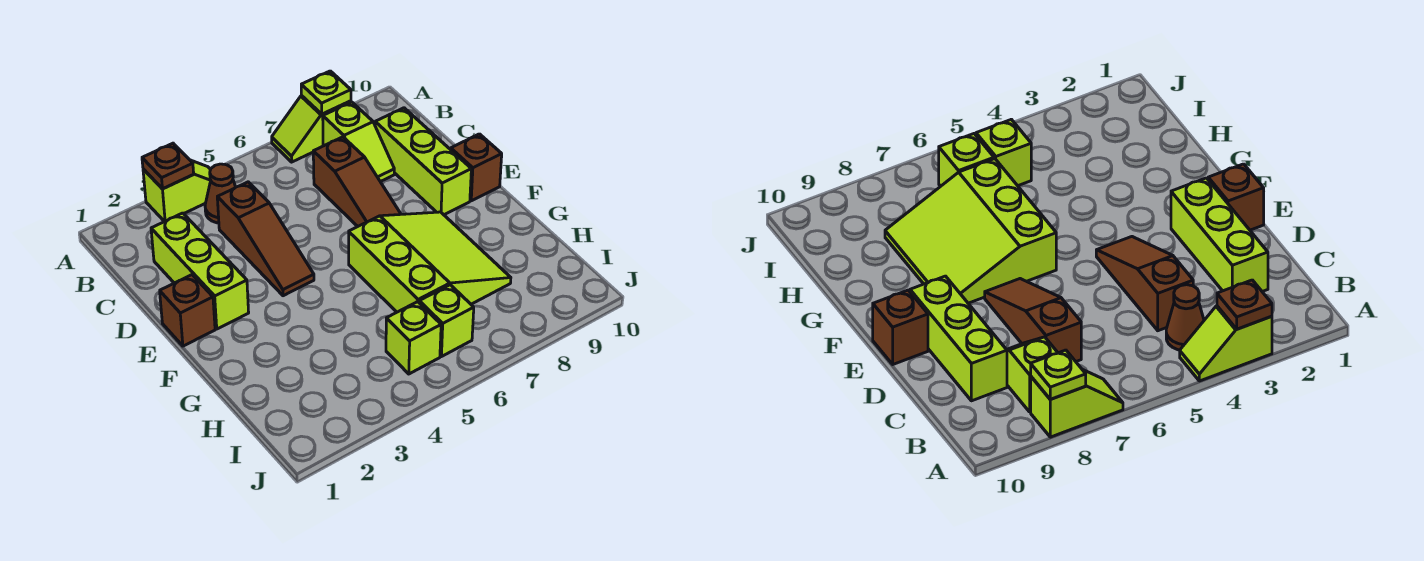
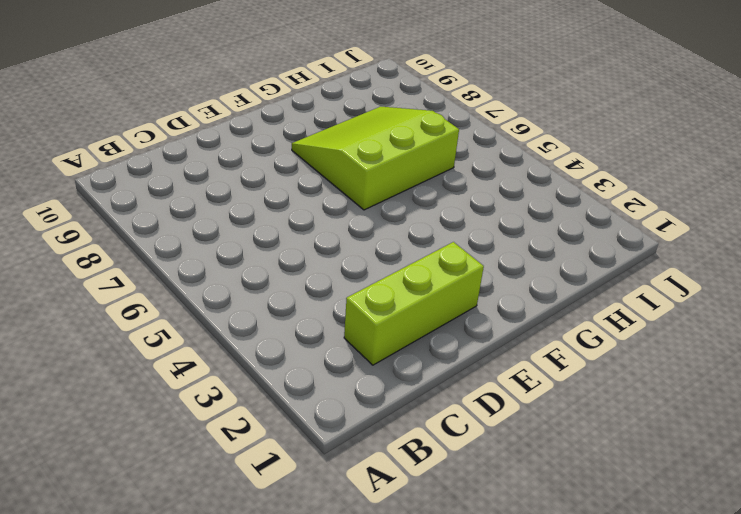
none -> lime slope A3:A4 level 1 top 3
none -> lime slope A7:A8 level 1 top 8
none -> brown cone B4 level 1

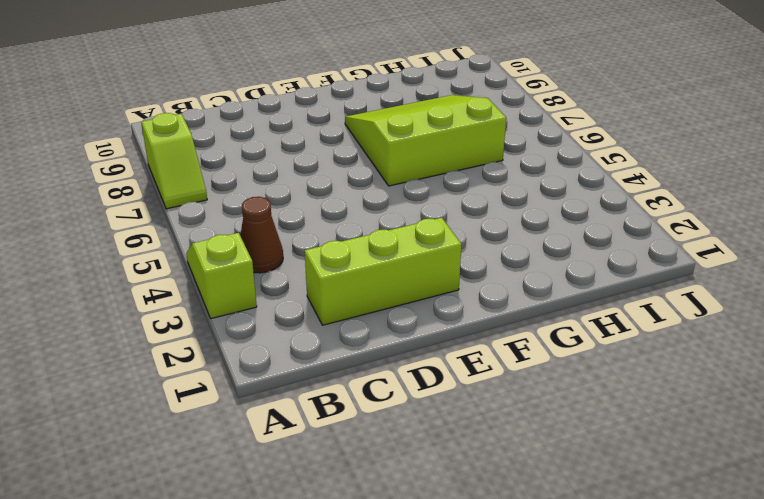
none -> lime slope B8:C8 level 1 top B
none -> brown slope C4:E4 level 1 top C
none -> brown slope C7:E7 level 1 top C

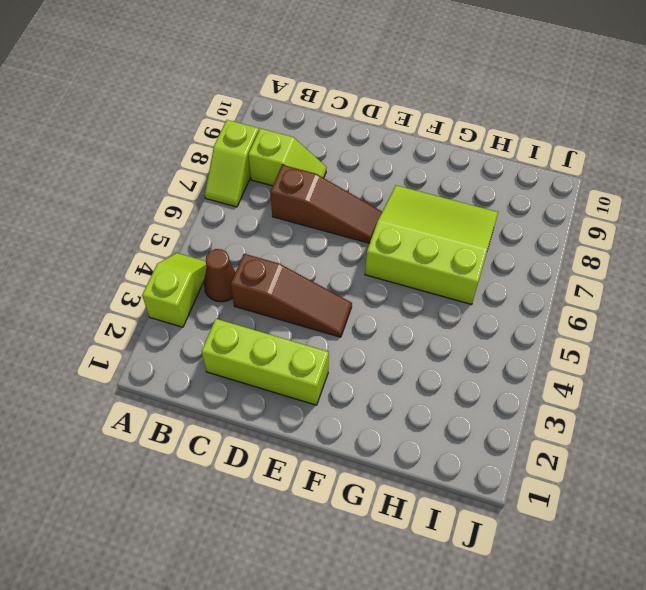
none -> lime brick C9:E9 level 1
none -> brown brick E1 level 1
none -> brown brick E10 level 1

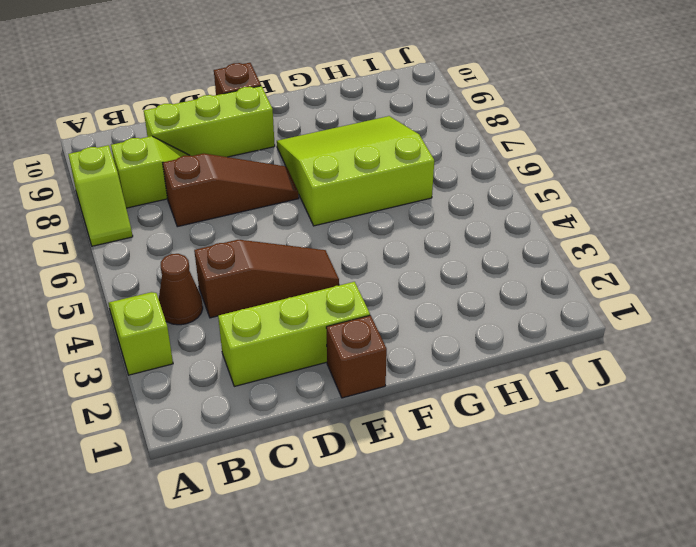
none -> lime brick I5 level 1
none -> lime brick I6 level 1
none -> brown plate A3 level 2

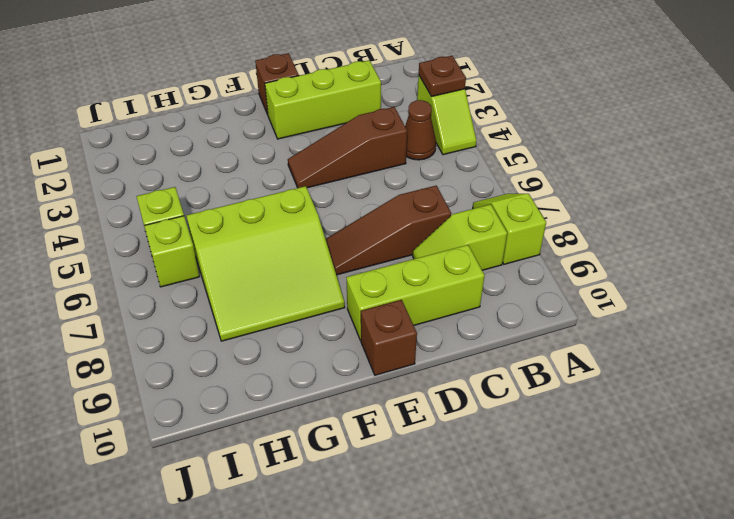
none -> lime plate A8 level 2

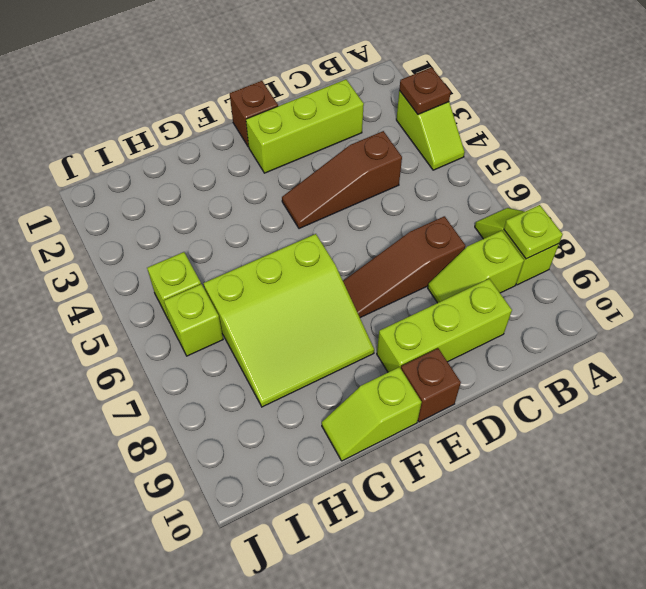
lime slope F10:G10 level 1 top F -> none
none -> brown cone B4 level 1

